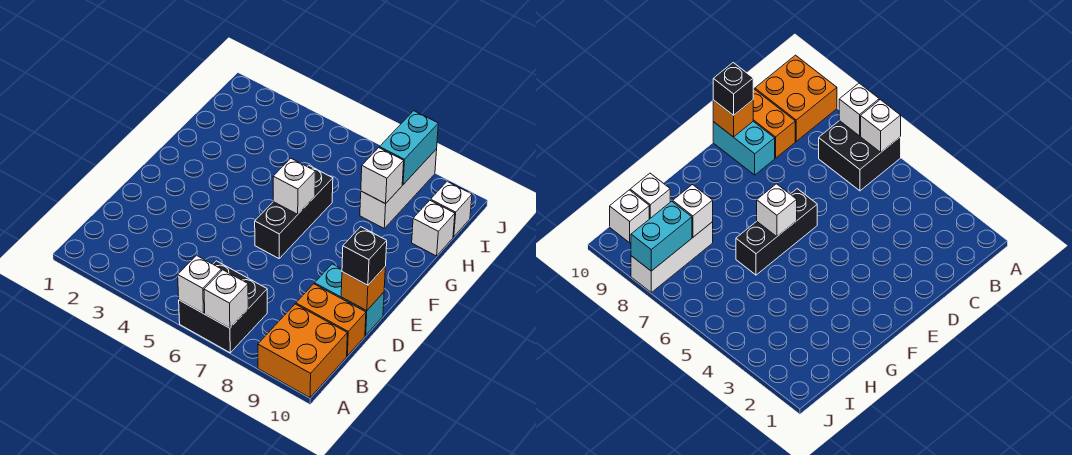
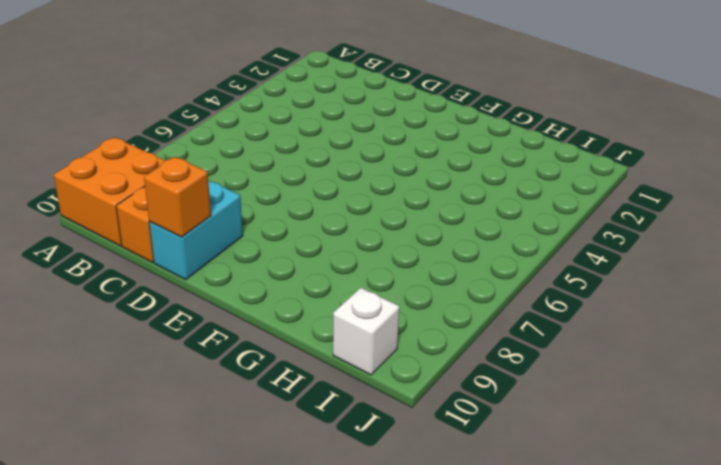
none -> black brick A6:B7 level 1
none -> black brick E6:G6 level 1
none -> white brick H8:J8 level 1

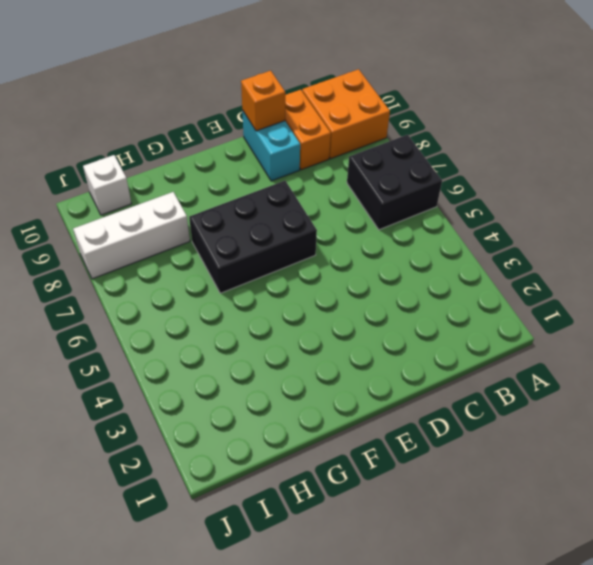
black brick E6:G7 level 1 -> black brick E6:G6 level 1
none -> white brick H10 level 1
none -> white brick A6 level 2
none -> white brick A7 level 2

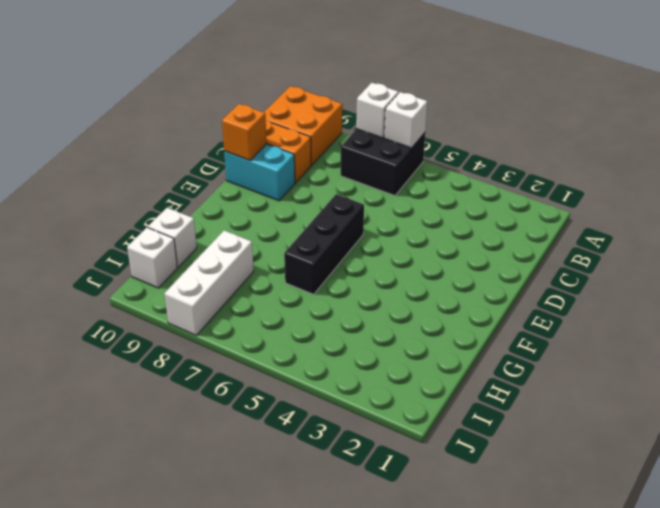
none -> white brick F6 level 2
none -> white brick H8 level 2
none -> cyan brick I8:J8 level 2

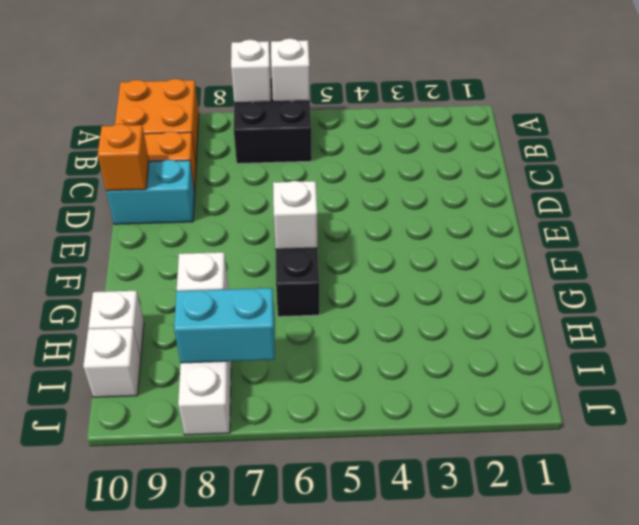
cyan brick I7:I8 level 2 -> cyan brick I8:J8 level 2
none -> black brick D10 level 3

